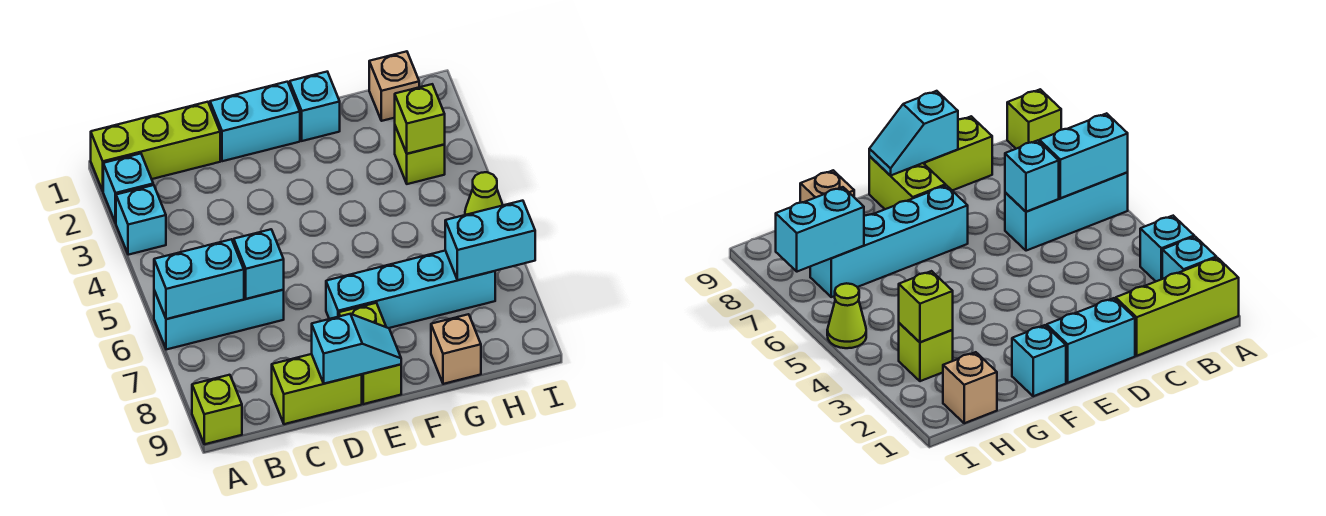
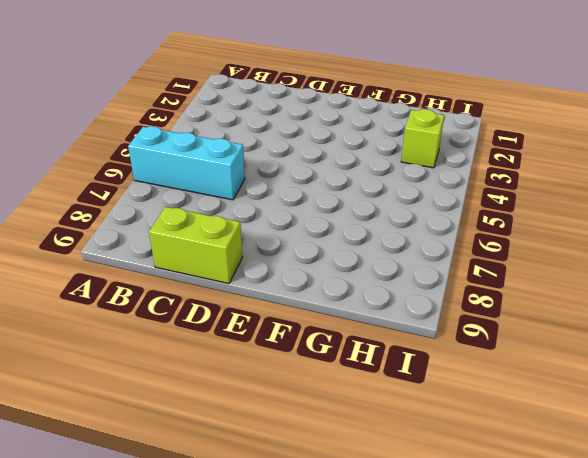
none -> lime brick A1:C1 level 1
none -> cyan brick A2 level 1
none -> cyan brick A3 level 1

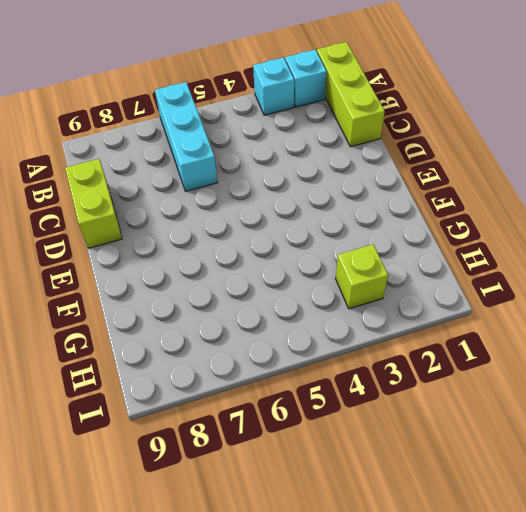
none -> lime brick A9 level 1
none -> cyan brick D1:E1 level 1
none -> cyan brick E7:H7 level 1

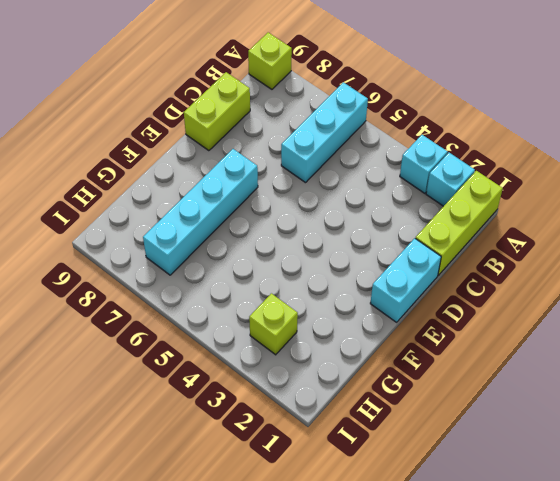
none -> lime brick E8:E9 level 1
none -> cyan brick F1 level 1
none -> tan brick G9 level 1

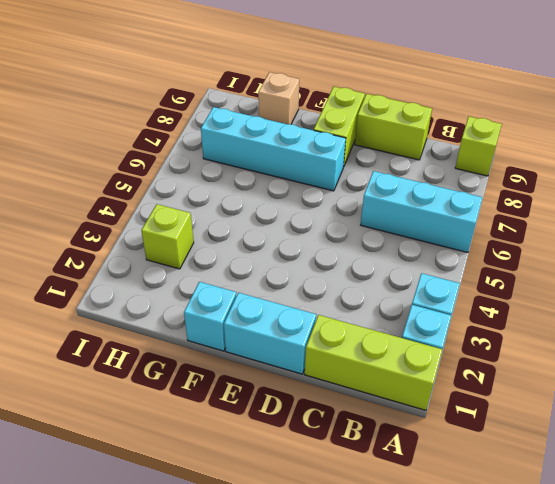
none -> tan brick H1 level 1
none -> lime cone I5 level 1
none -> cyan brick A6:B6 level 2

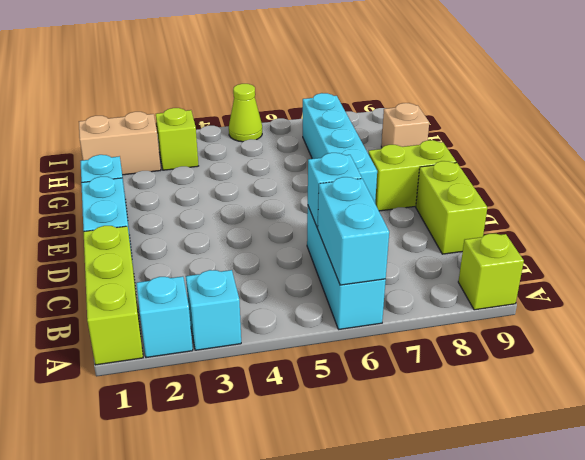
tan brick H1:H2 level 1 -> tan brick H1 level 1
none -> cyan slope D9:E9 level 2 top D
none -> lime brick H3 level 2
none -> cyan brick H7:I7 level 2

